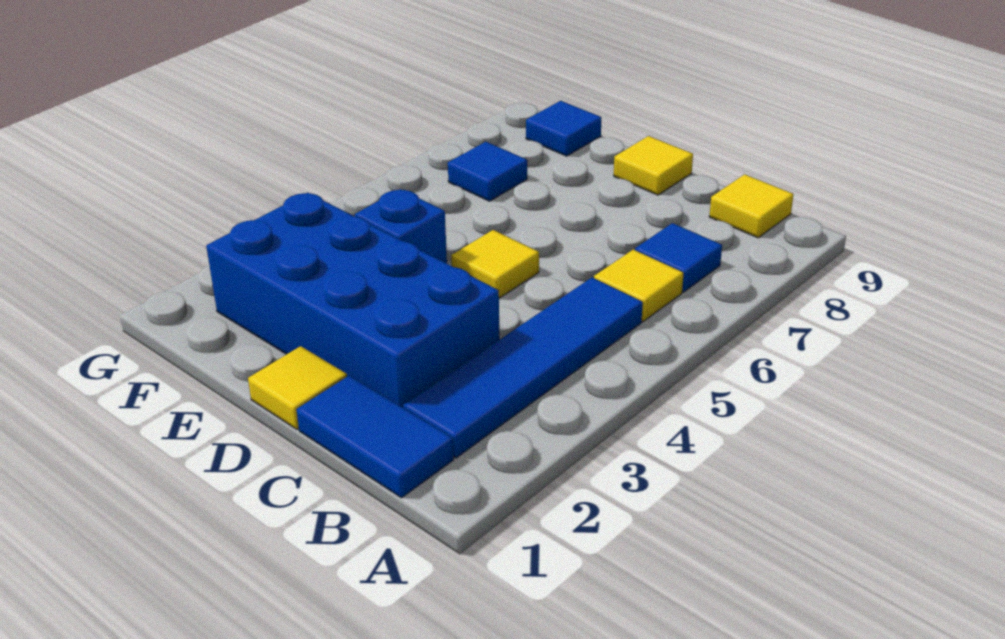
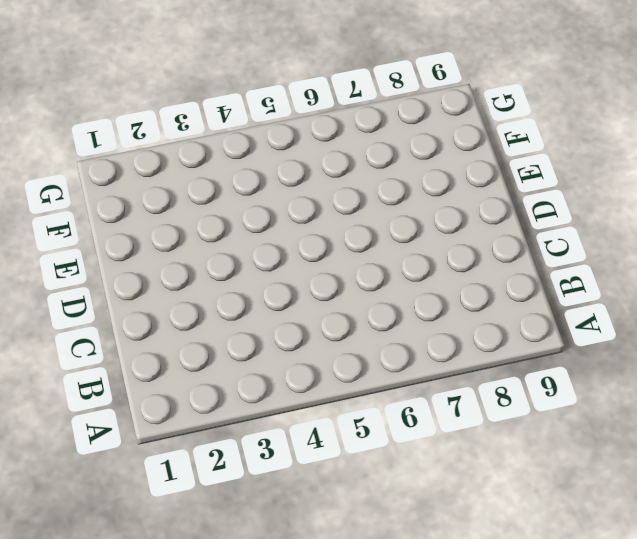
none -> blue tile B1:C1 level 1
none -> blue tile B2:B5 level 1
none -> yellow tile B6 level 1

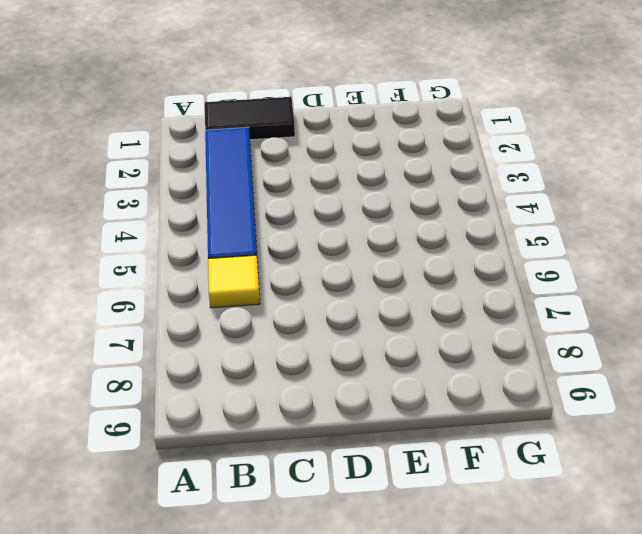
black tile B1:C1 level 1 -> blue tile B1:C1 level 1
none -> blue tile B7 level 1
none -> yellow tile B9 level 1
none -> blue brick C2:F3 level 1

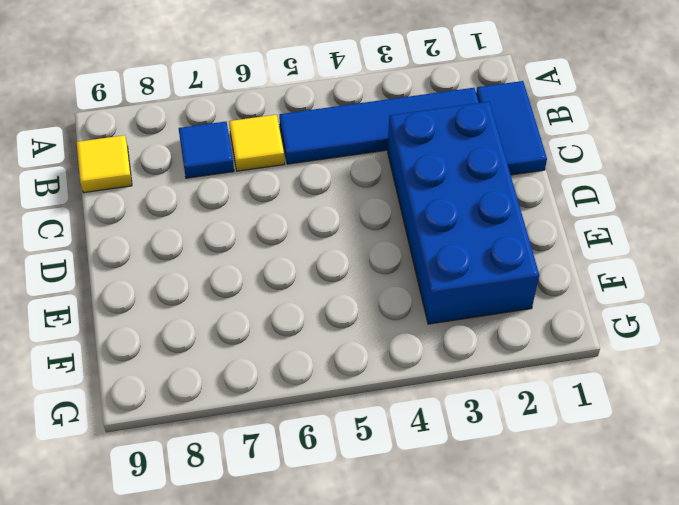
none -> yellow tile D1 level 1
none -> yellow tile D5 level 1
none -> yellow tile D9 level 1

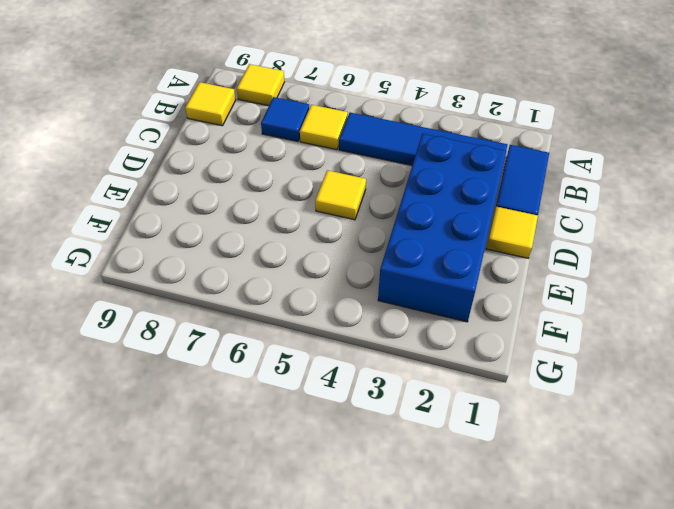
yellow tile A8 level 1 -> yellow tile D9 level 1
none -> blue brick E4 level 1
none -> blue tile F7 level 1
none -> blue tile F9 level 1

